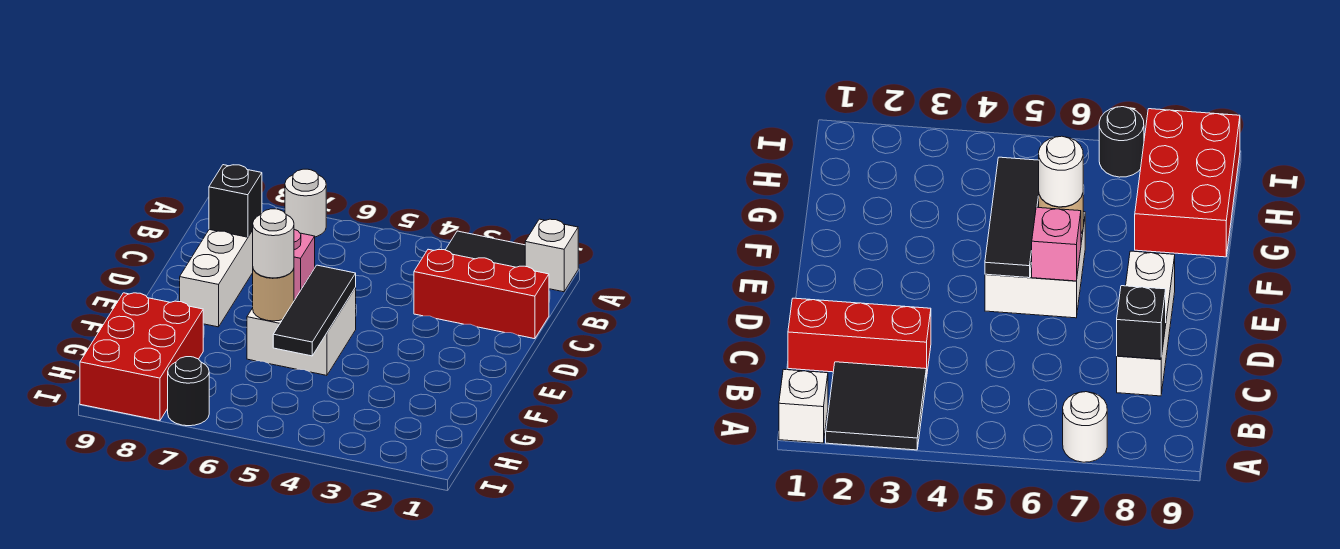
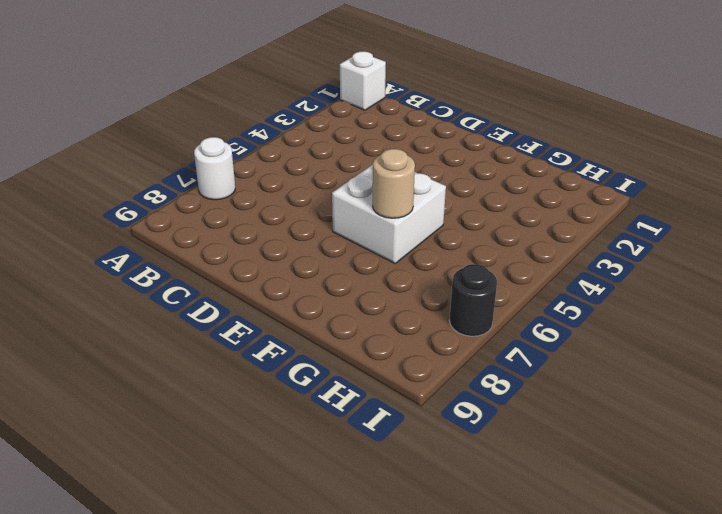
none -> black tile A2:B3 level 1
none -> red brick C1:C3 level 1
none -> white brick C8:E8 level 1

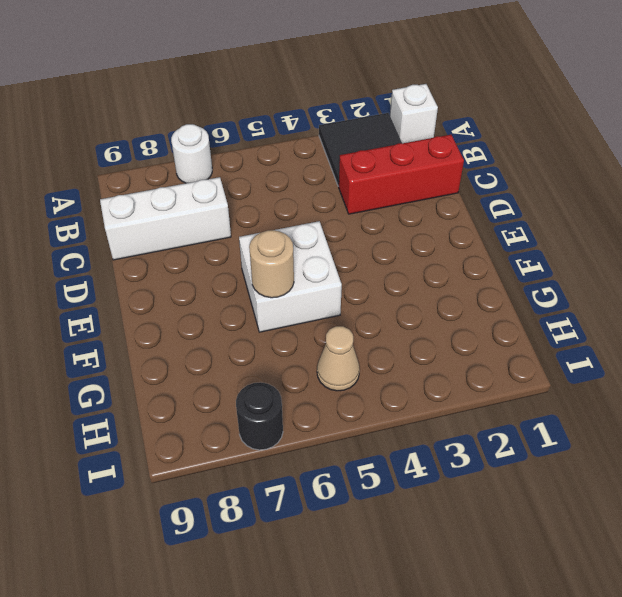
white brick C7:C9 level 1 -> white brick C8:E8 level 1
tan cone H5 level 1 -> none
none -> red brick G8:I9 level 1
none -> black brick C8 level 2
none -> black tile E5:G5 level 2

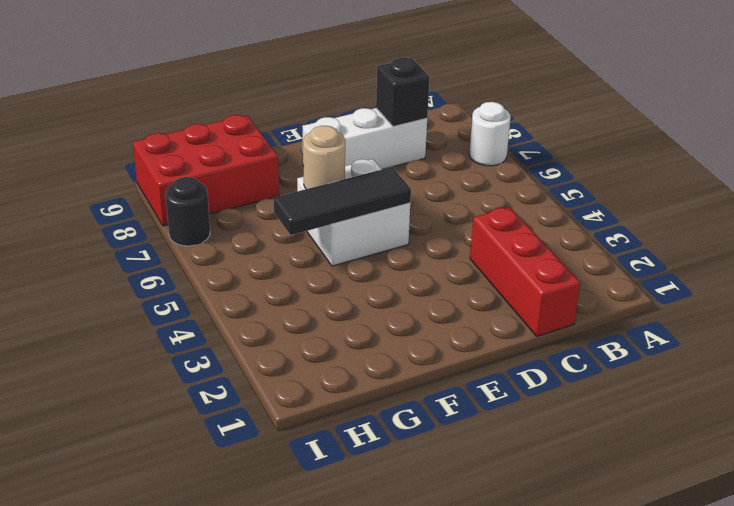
none -> white brick A1 level 1
none -> black tile A2:B3 level 1
none -> pink brick E6 level 2

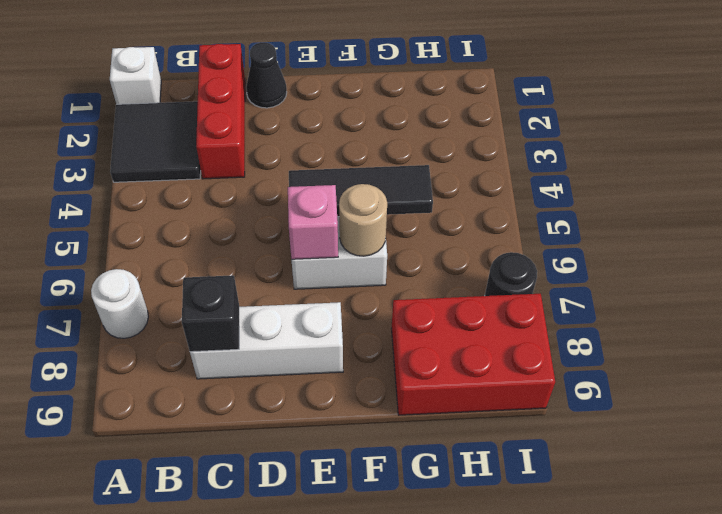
black cone D1 level 1 -> none
none -> white round brick F6 level 3

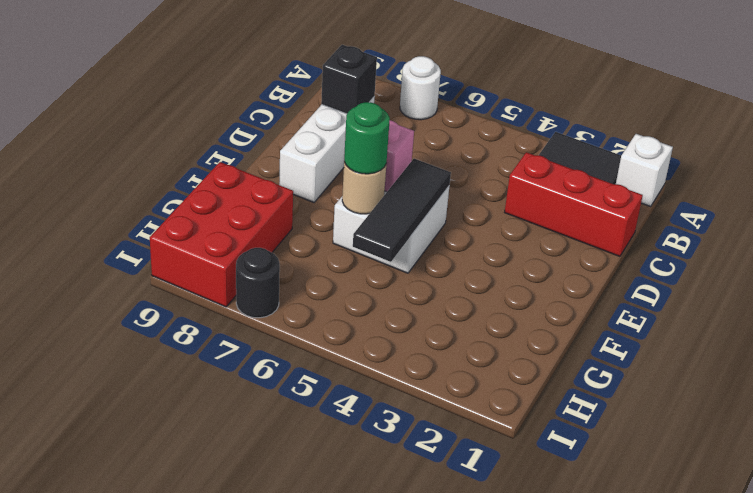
green round brick F6 level 3 -> white round brick F6 level 3

